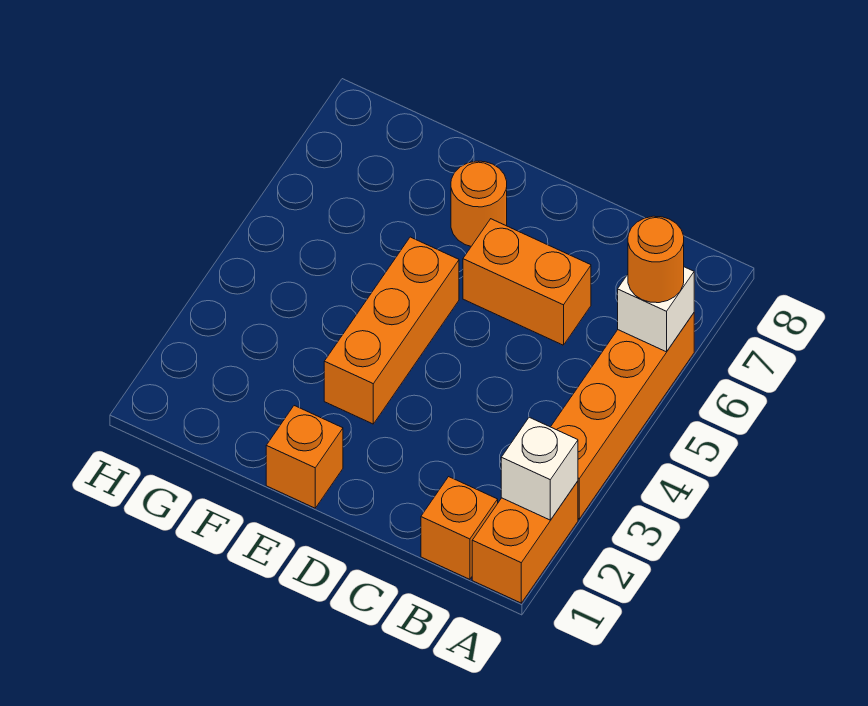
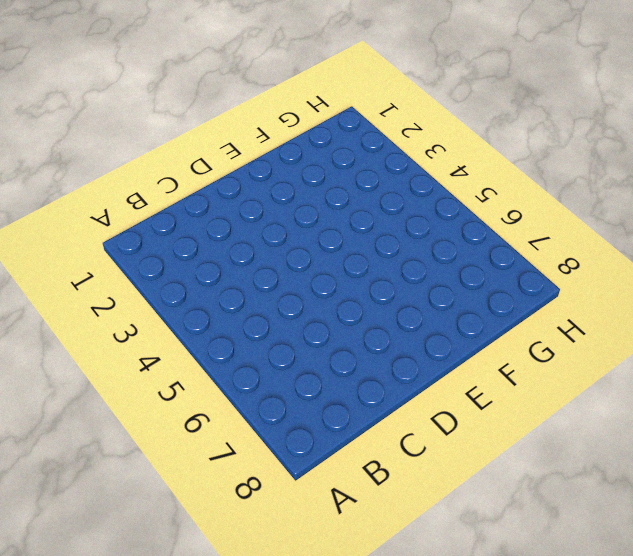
none -> orange brick A1:A2 level 1
none -> orange brick A3:A6 level 1

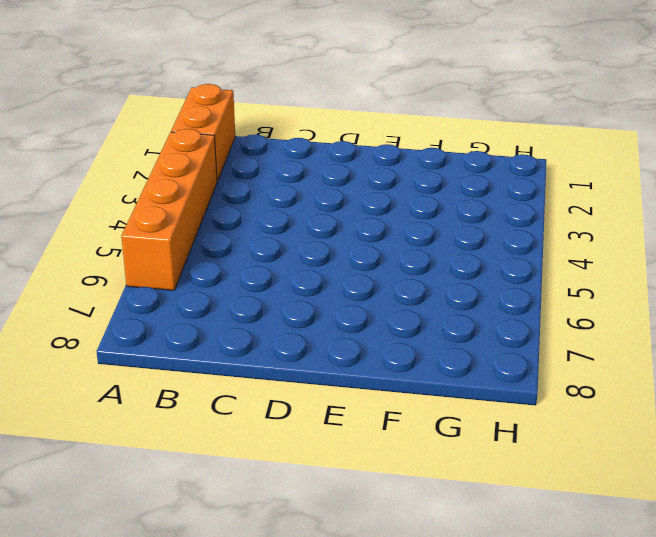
none -> orange brick B1 level 1
none -> orange brick C6:D6 level 1

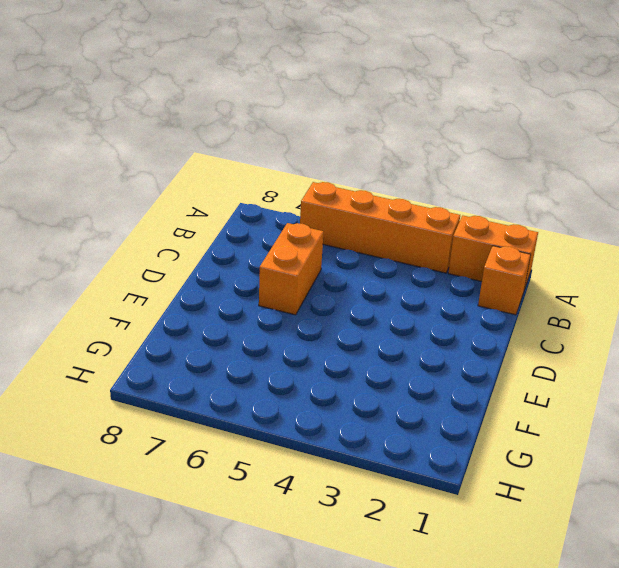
none -> orange brick E1 level 1
none -> orange brick E3:E5 level 1

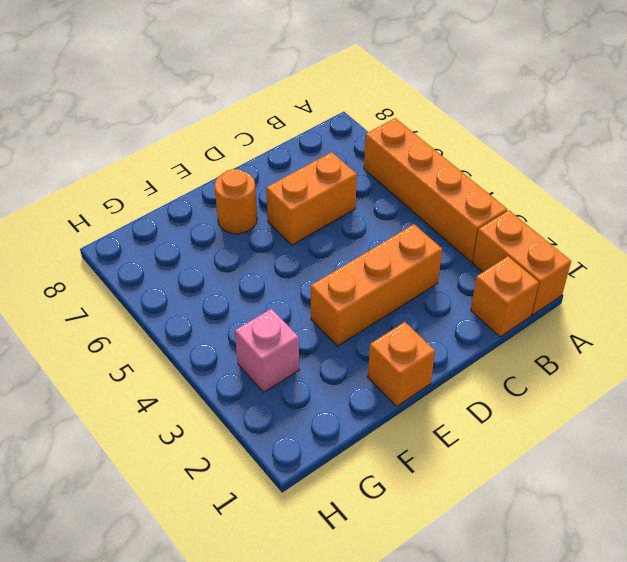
orange brick C3:E3 level 1 -> orange brick E3:E5 level 1
pink brick G3 level 1 -> none
none -> white brick A2 level 2
none -> white brick A6 level 2

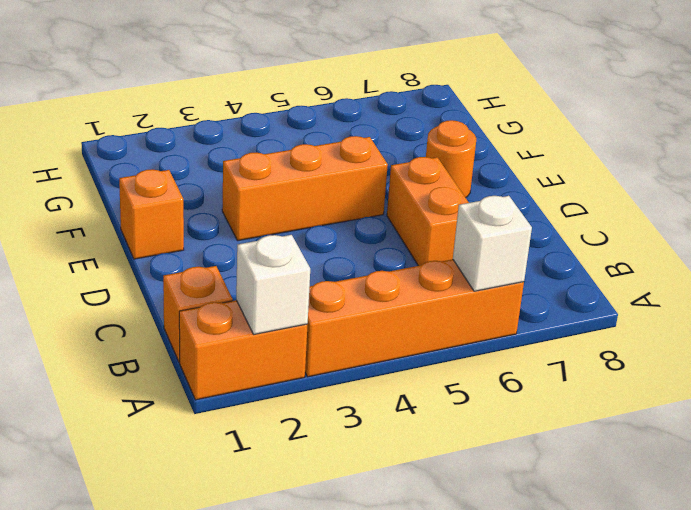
none -> orange round brick A6 level 3

